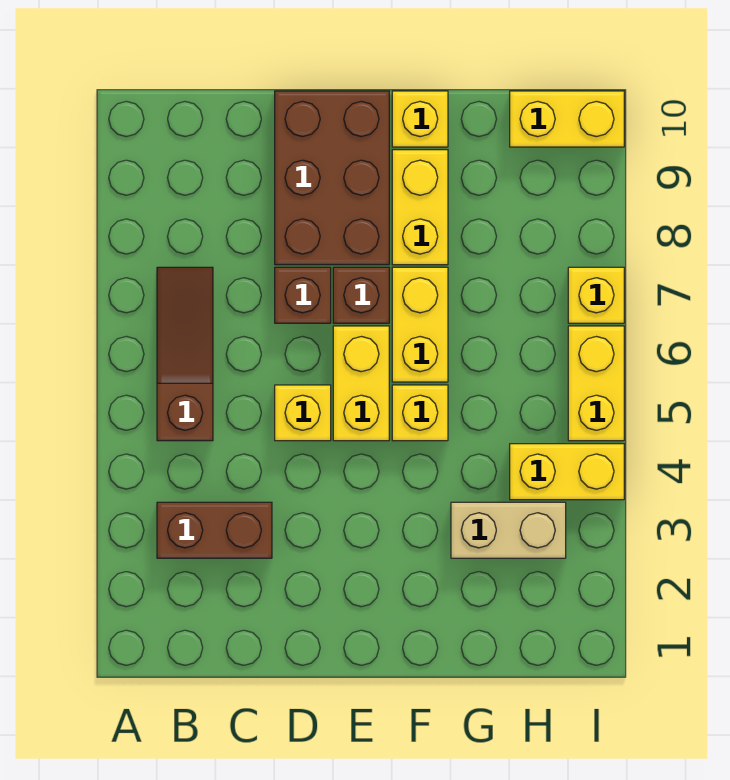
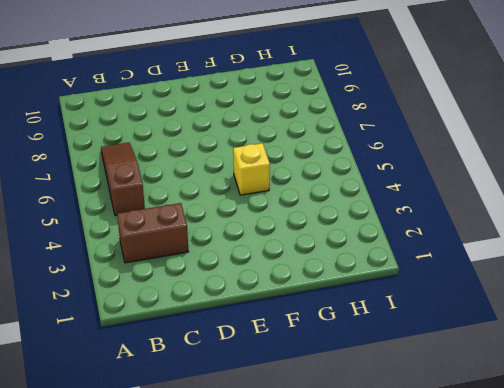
none -> yellow brick D5 level 1
none -> brown brick D7 level 1
none -> brown brick D8:E10 level 1

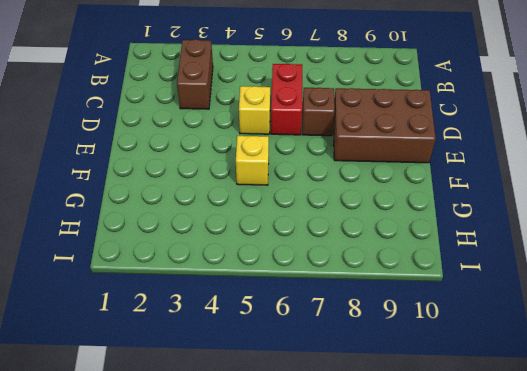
red brick C6:D6 level 1 -> none
none -> brown slope B5:B7 level 1 top 5
none -> yellow brick E5:E6 level 1
none -> brown brick E7 level 1

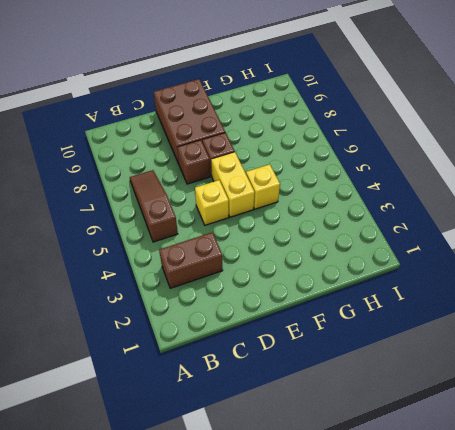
none -> yellow brick F6:F7 level 1
none -> yellow brick F8:F9 level 1
none -> yellow brick F10 level 1

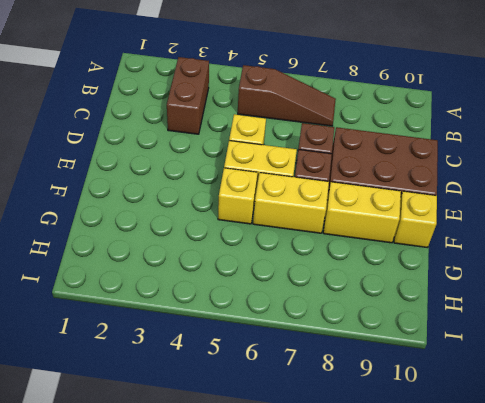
none -> tan brick G3:H3 level 1
none -> yellow brick H4:I4 level 1
none -> yellow brick H10:I10 level 1

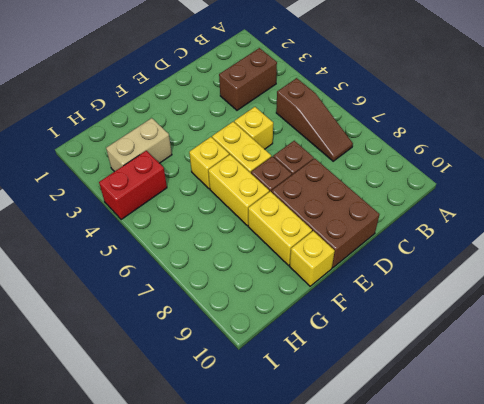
red brick H4:I4 level 1 -> yellow brick H4:I4 level 1
none -> yellow brick H10:I10 level 1
none -> yellow brick I5:I6 level 1
none -> yellow brick I7 level 1

